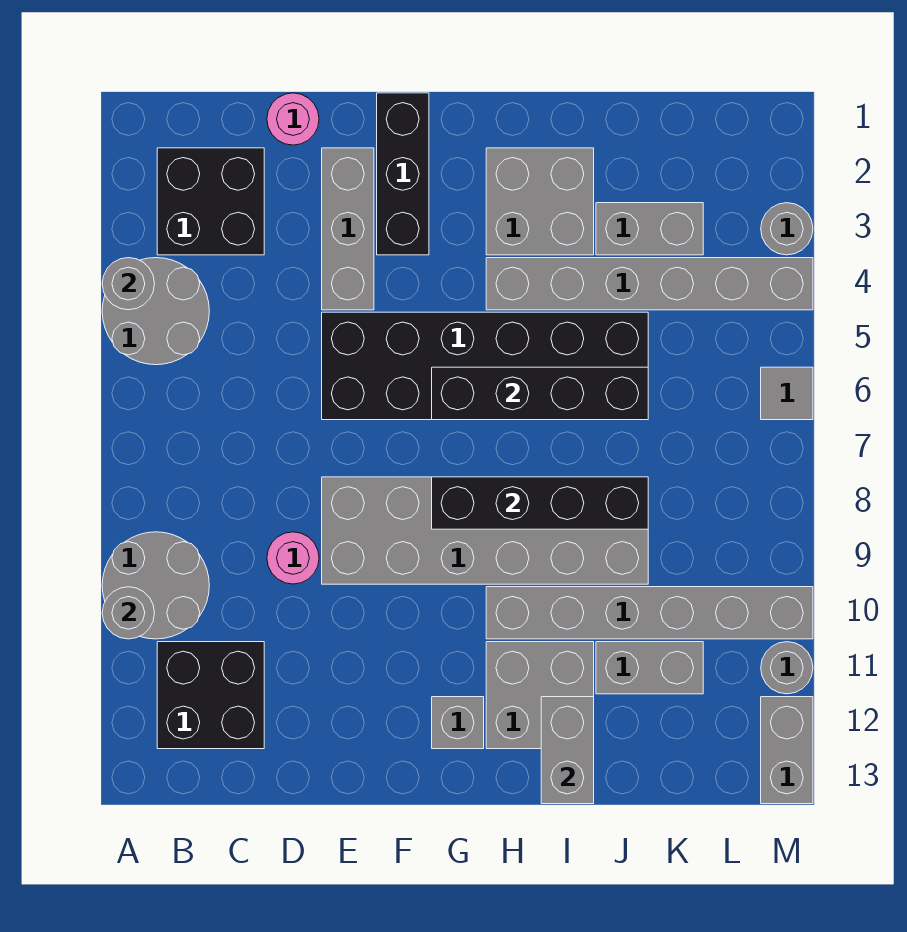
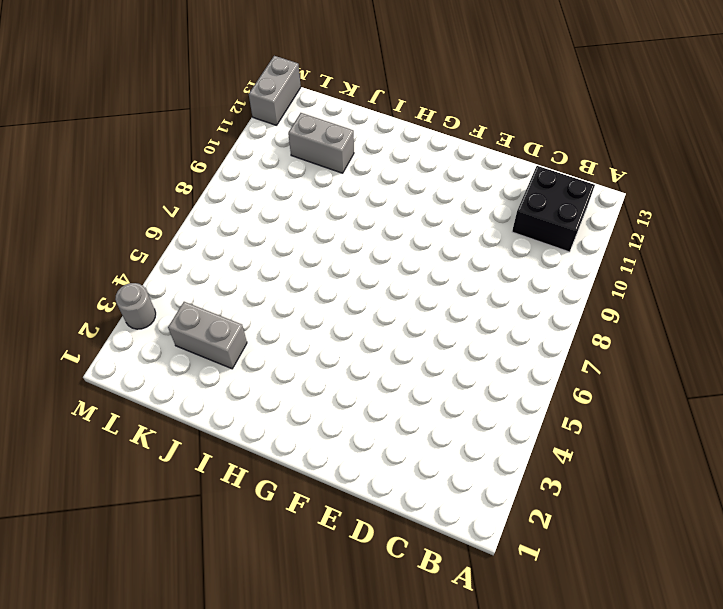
none -> grey round brick A4:B5 level 1
none -> grey round brick A9:B10 level 1
none -> black brick B2:C3 level 1

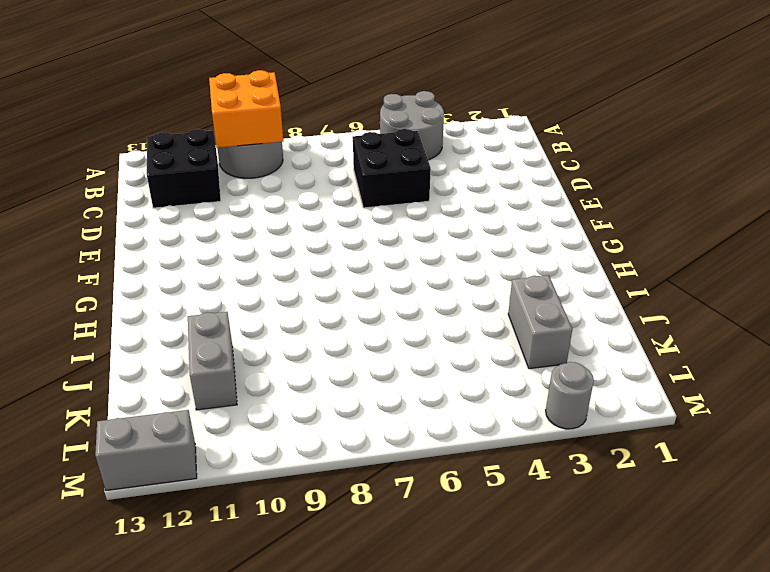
orange brick A9:B10 level 2 -> grey round brick A10 level 2
black brick C5:D6 level 1 -> black brick B2:C3 level 1
none -> pink round brick D1 level 1
none -> pink round brick D9 level 1
none -> grey brick E2:E4 level 1

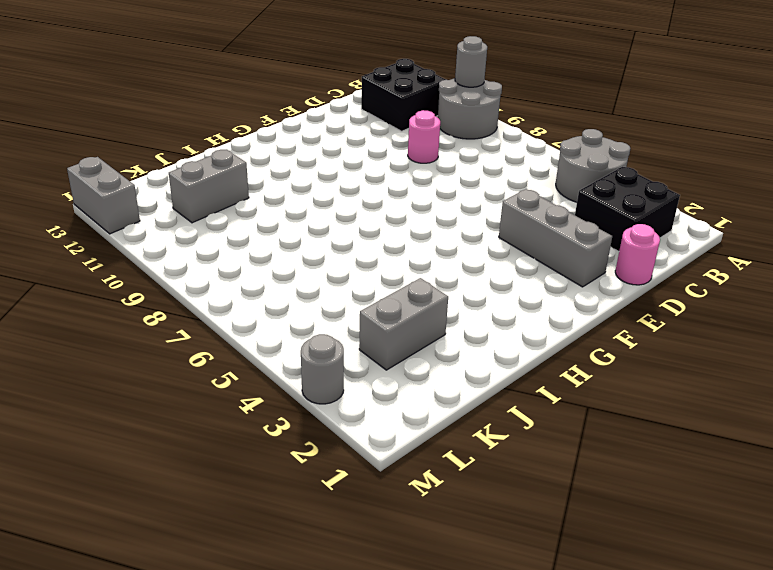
none -> black brick E5:J6 level 1
none -> grey brick E8:J9 level 1
none -> black brick F1:F3 level 1

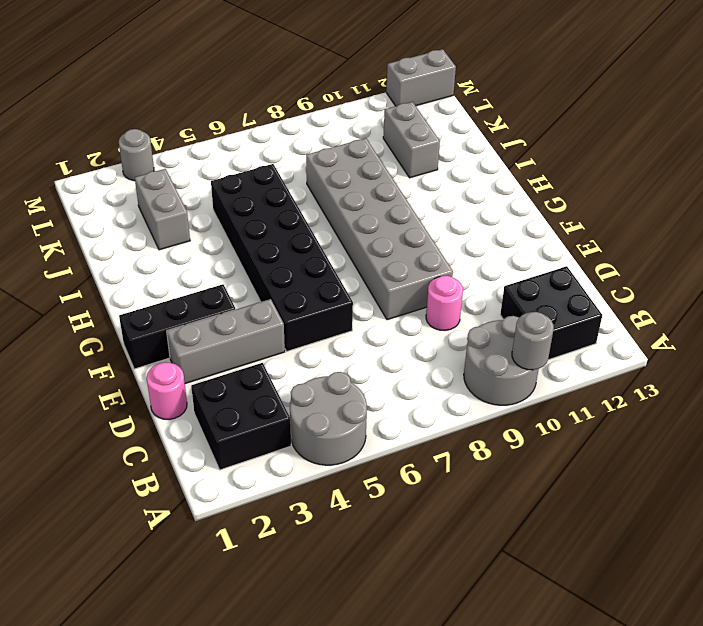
none -> grey brick G12 level 1
none -> grey brick H2:I3 level 1
none -> grey brick H4:M4 level 1

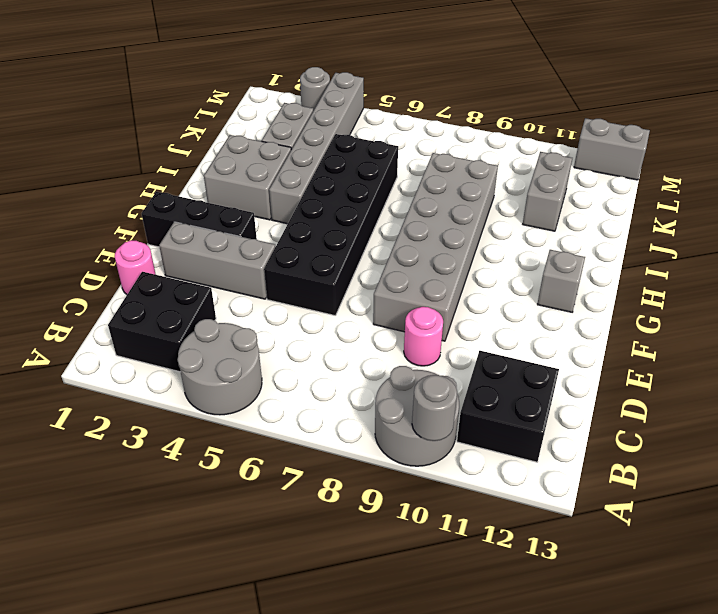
none -> grey brick H10:M10 level 1
none -> grey brick H11:I12 level 1
none -> grey tile M6 level 1

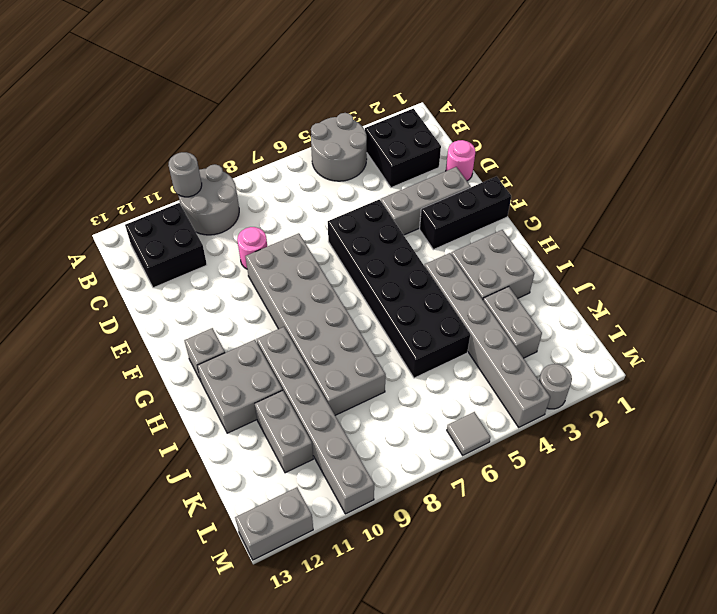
none -> grey round brick M11 level 1
none -> grey round brick A4 level 2
none -> black brick G6:J6 level 2

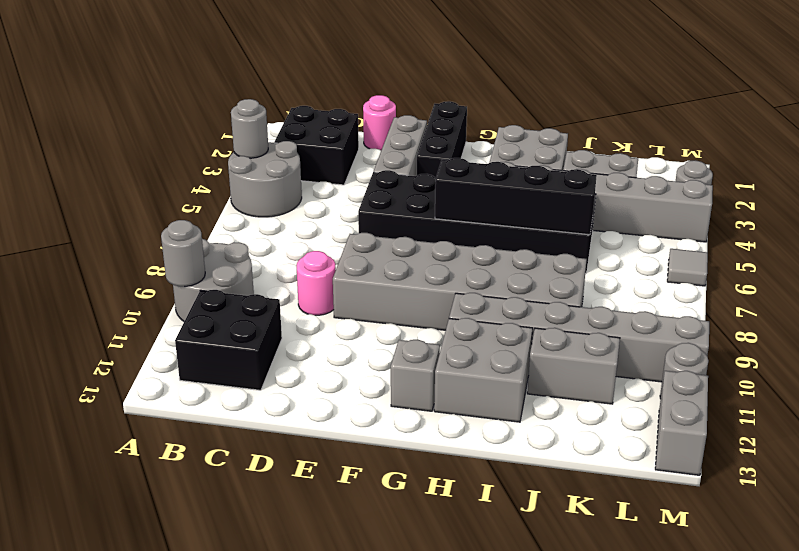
none -> black brick G8:J8 level 2
none -> grey brick I12:I13 level 2

